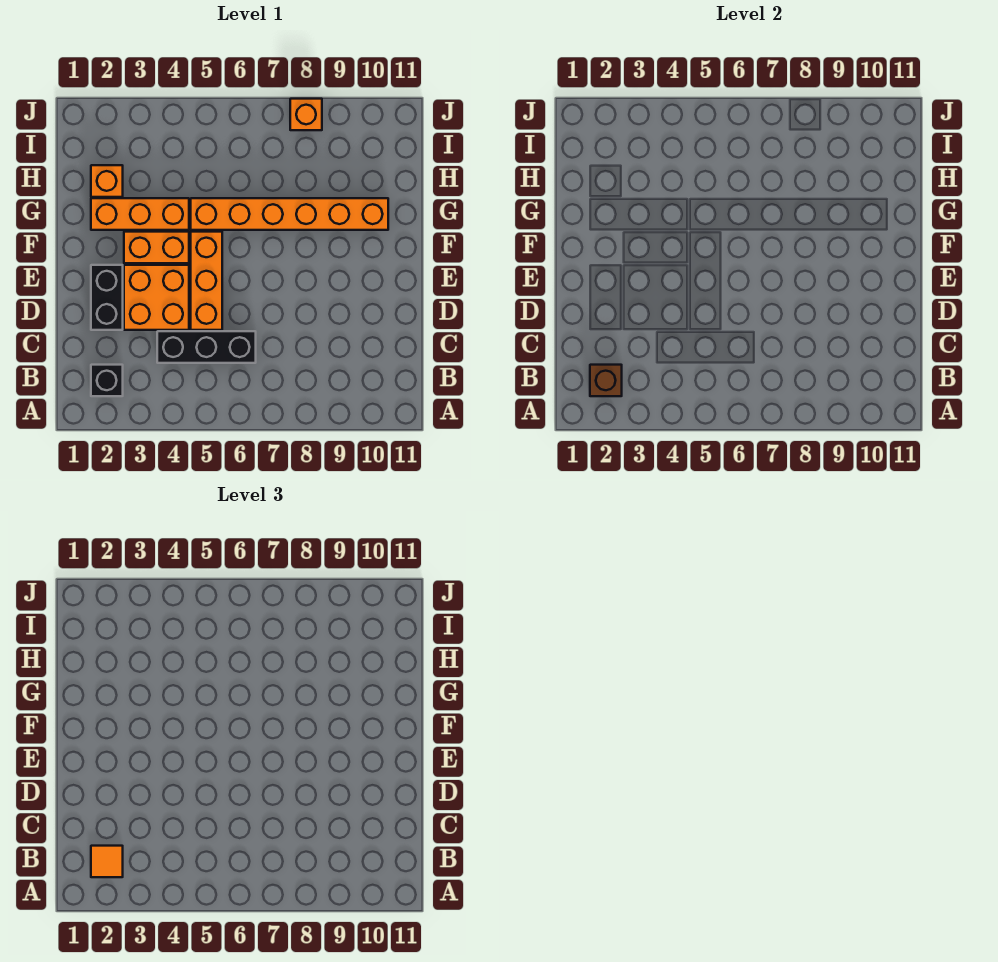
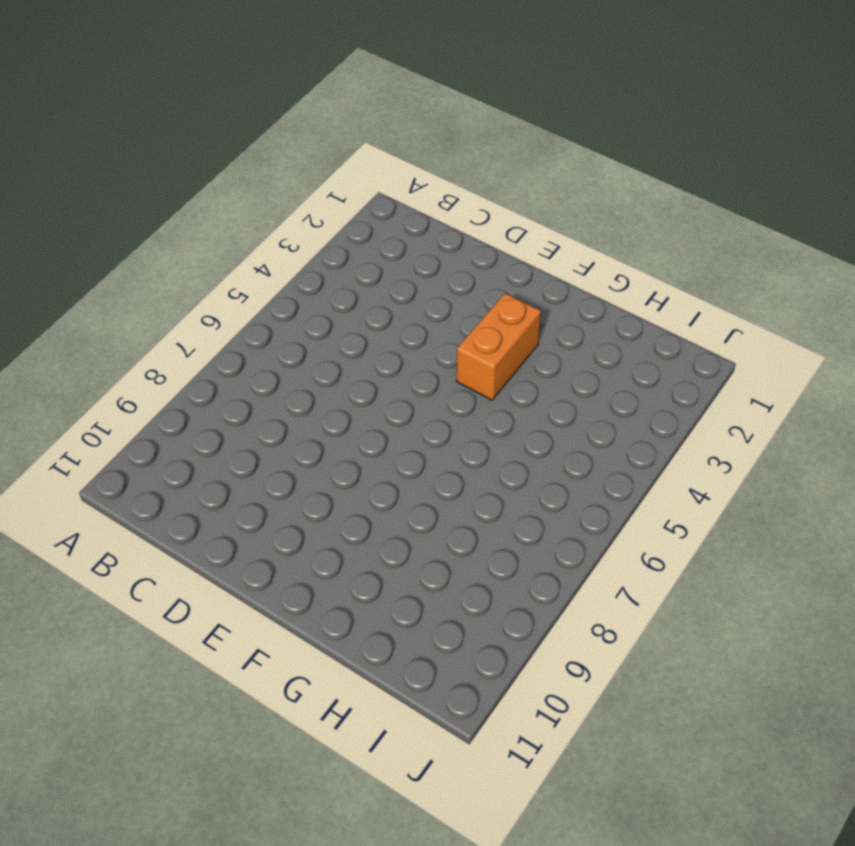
none -> black brick B2 level 1
none -> black brick C4:C6 level 1
none -> black brick D2:E2 level 1

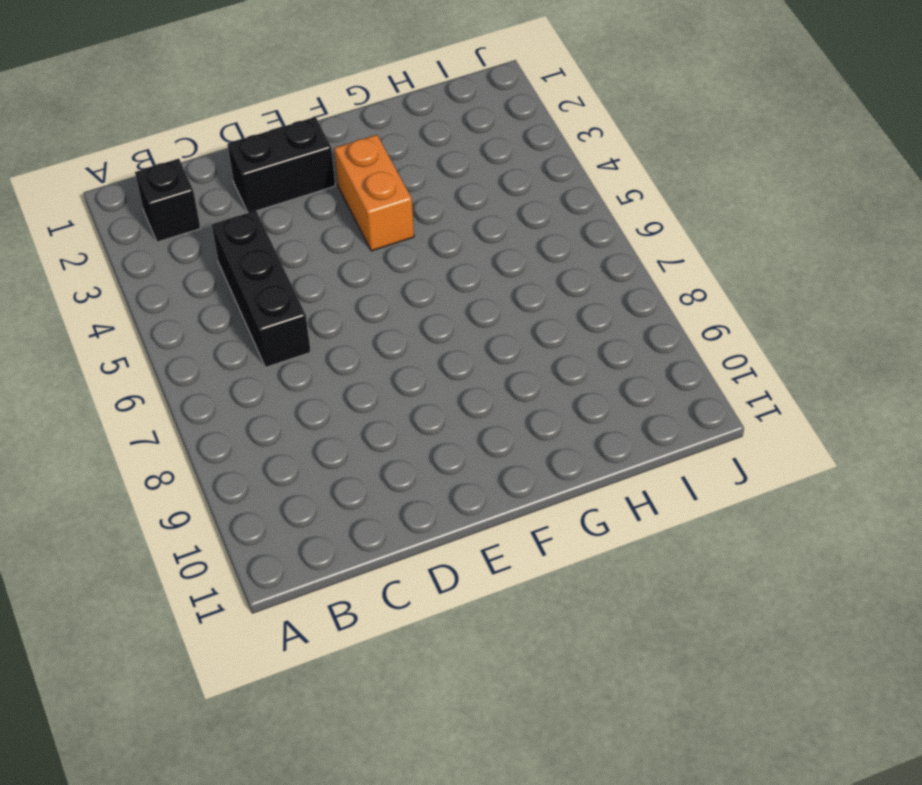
none -> orange brick D3:E4 level 1
none -> orange brick D5:F5 level 1
none -> orange brick G2:G4 level 1

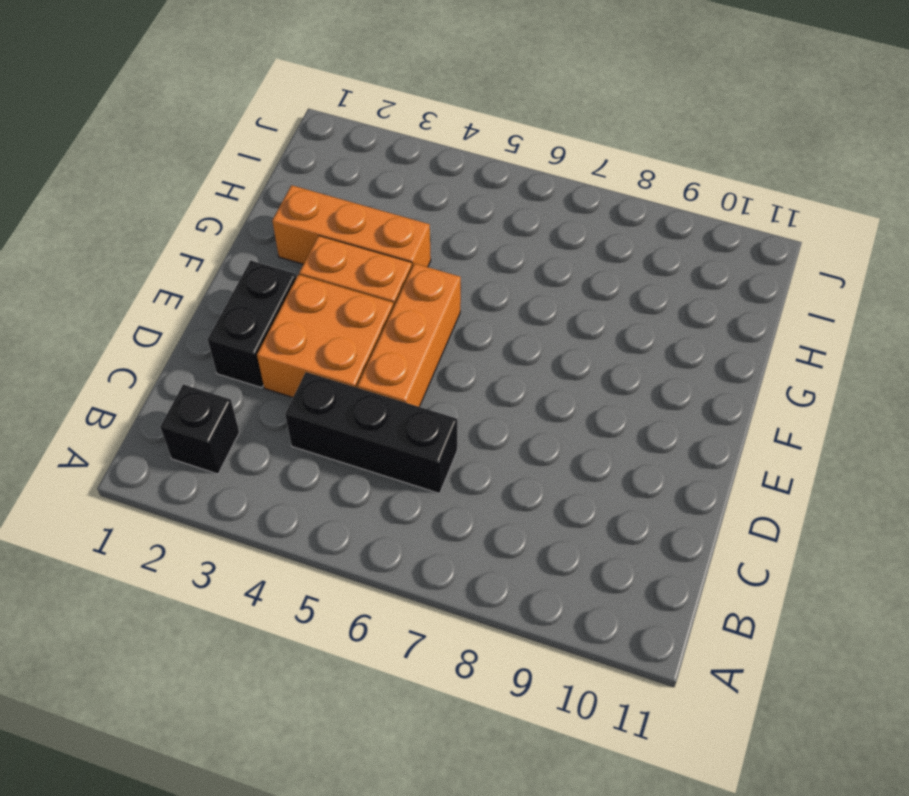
none -> orange brick G5:G10 level 1
none -> orange brick H2 level 1
none -> orange brick J8 level 1

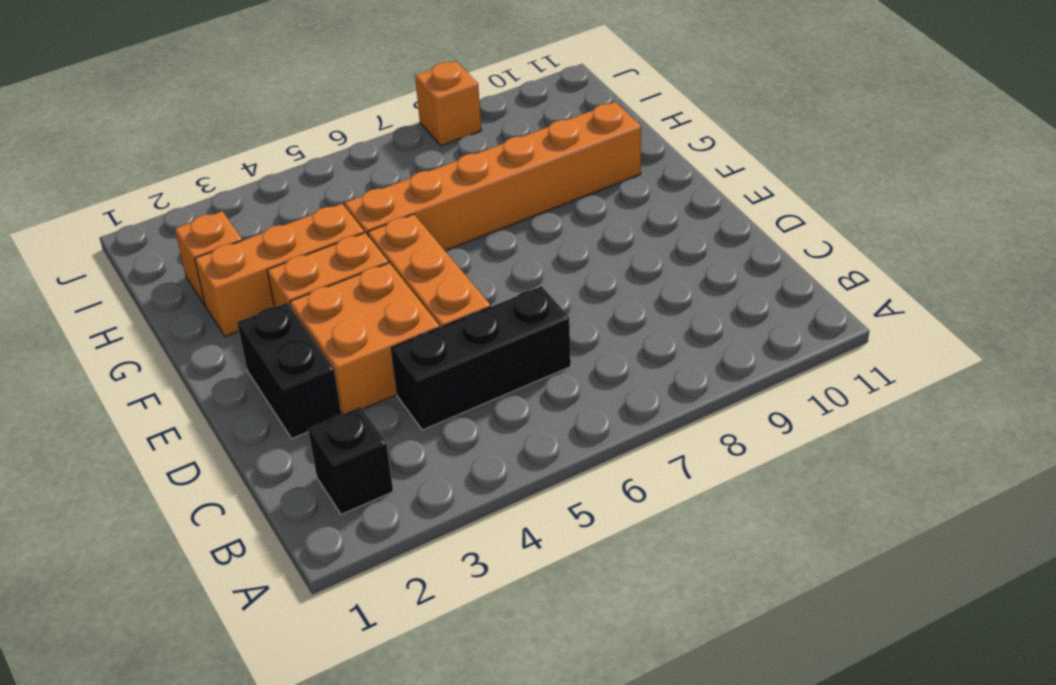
none -> brown brick B2 level 2
none -> orange tile B2 level 3

